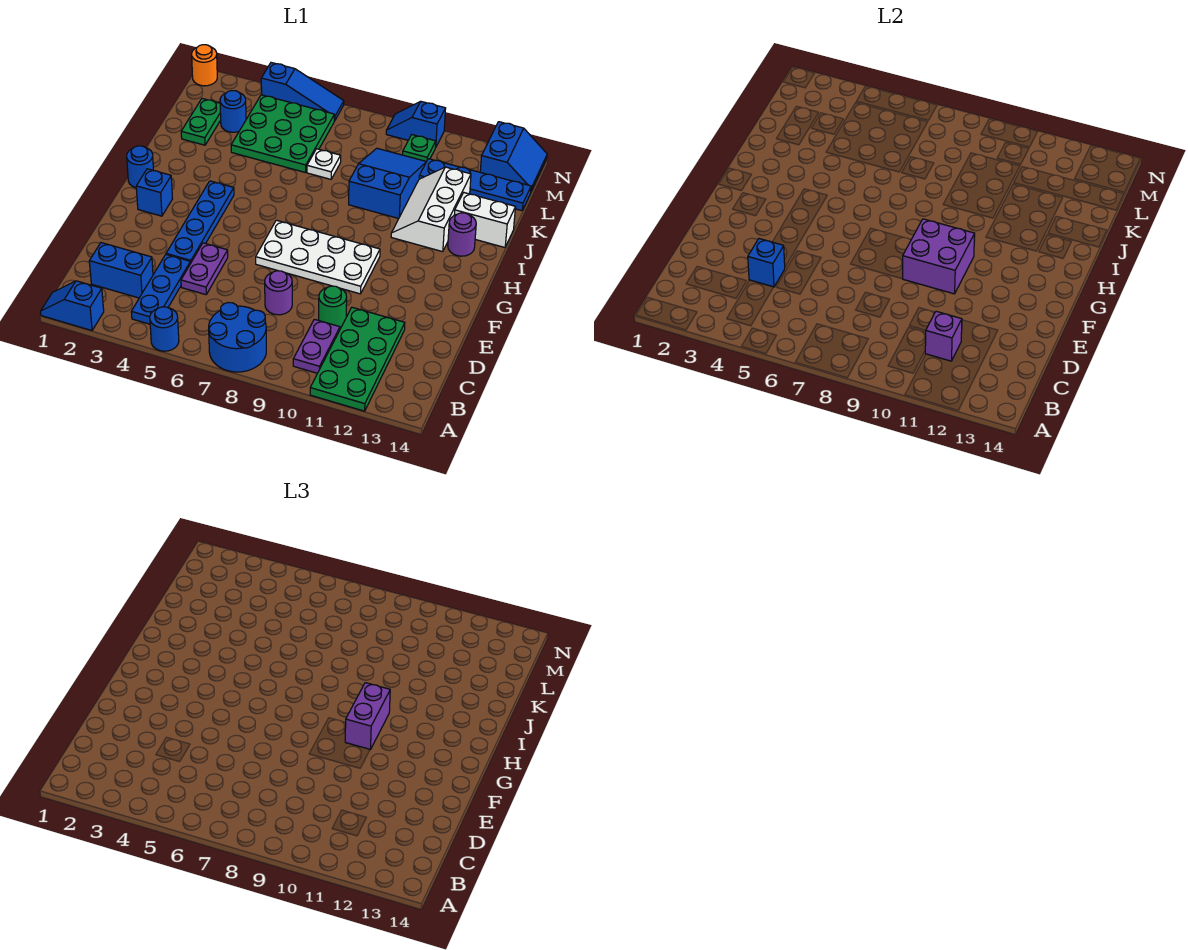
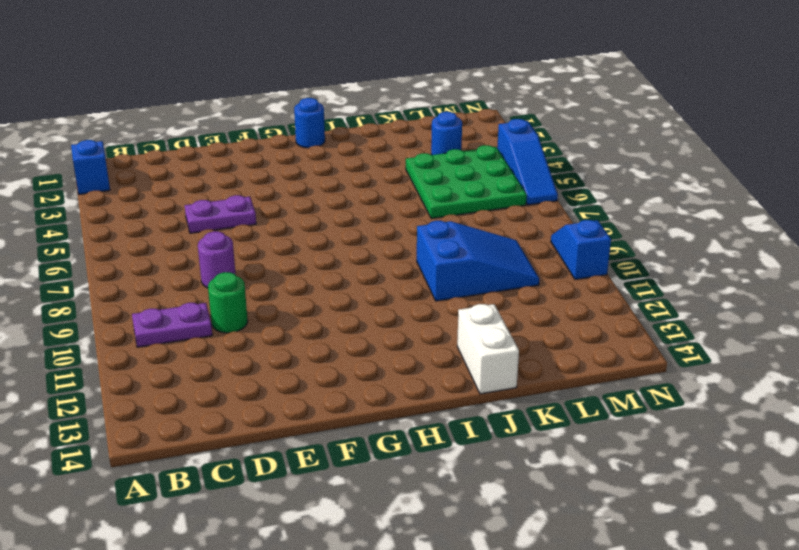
none -> blue round brick A5 level 1
none -> blue round brick A7:B8 level 1
none -> green plate A11:D12 level 1
none -> blue plate B4:D4 level 1

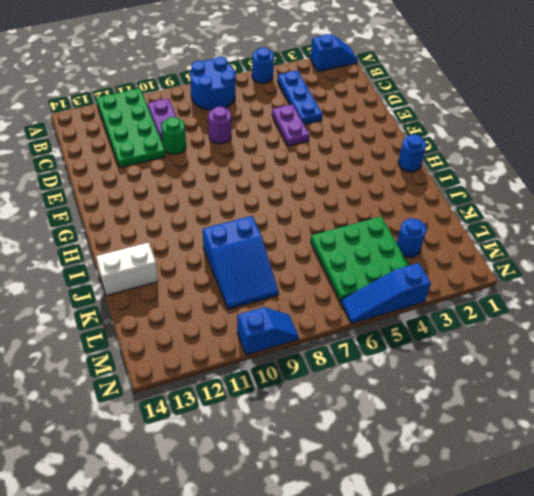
none -> blue brick C2:C3 level 1
none -> blue plate E4:H4 level 1
none -> white plate F7:G10 level 1
none -> blue brick G2 level 1

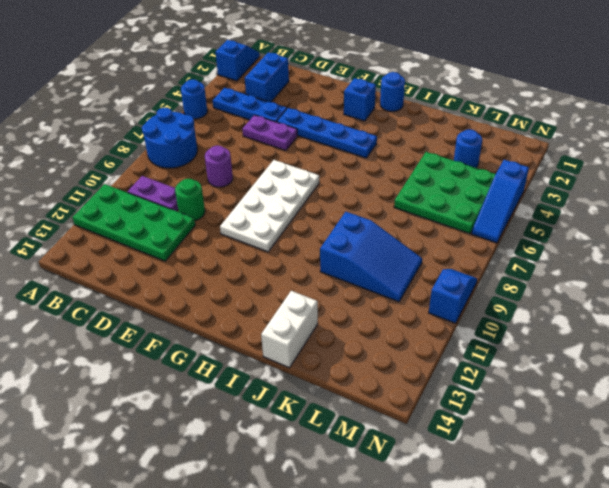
none -> white slope I11:K12 level 1 top 12
none -> purple round brick I13 level 1
none -> green plate K2:L2 level 1
none -> white plate K7 level 1

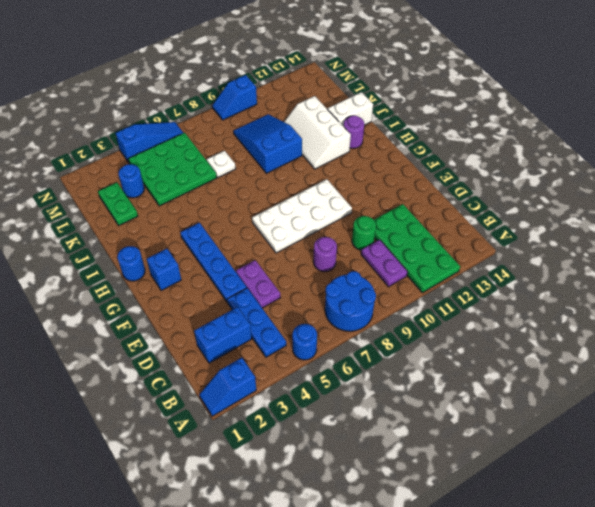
none -> blue plate L11:L14 level 1
none -> green plate M10 level 1
none -> blue slope M13:N14 level 1 top 13
none -> orange round brick N1 level 1

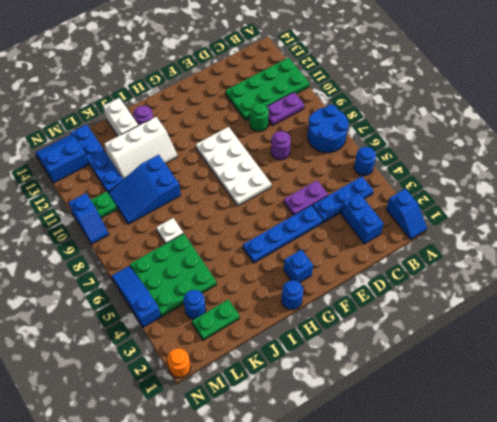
none -> purple brick C11 level 2
none -> blue brick D4 level 2
none -> purple brick F9:G10 level 2
none -> purple brick G10:H10 level 3

